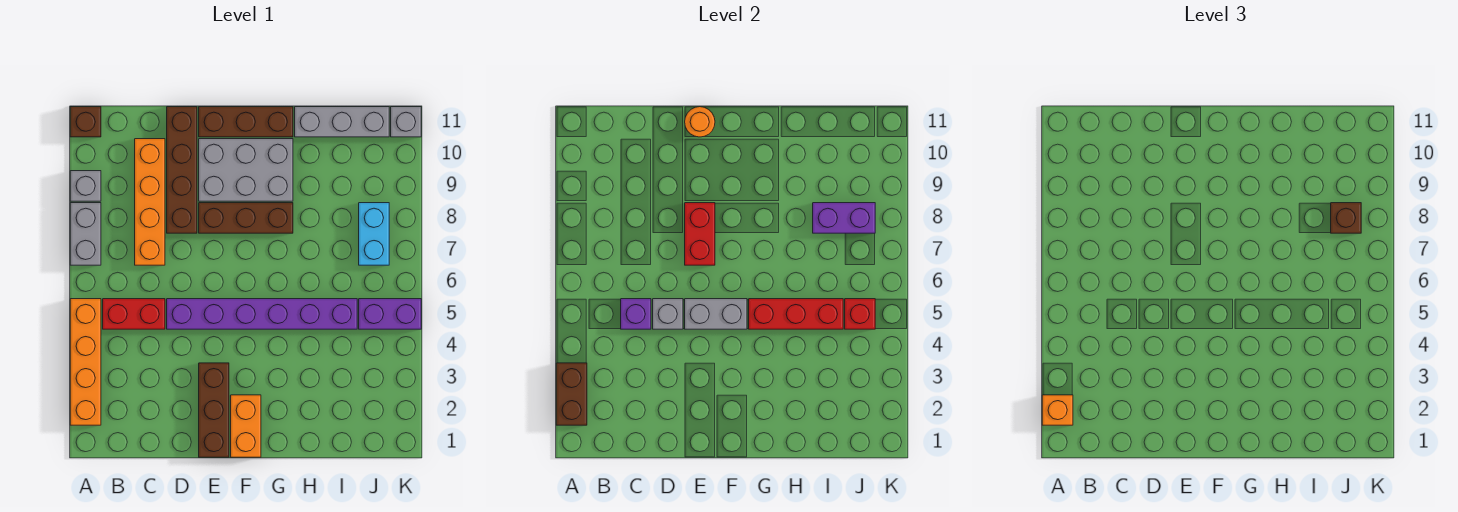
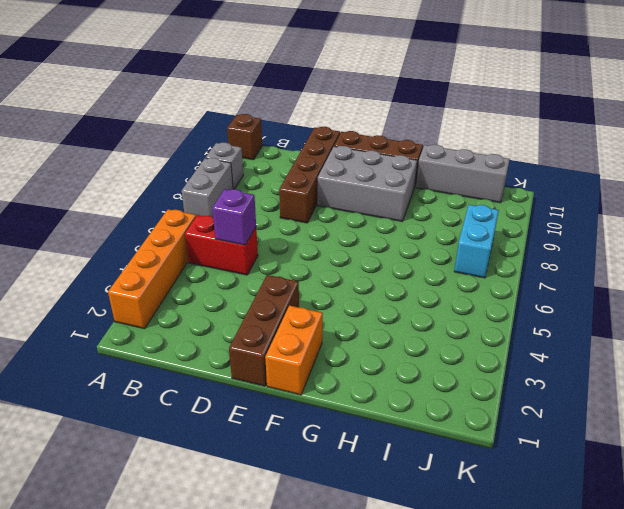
none -> orange brick C7:C10 level 1
none -> purple brick D5:I5 level 1
none -> brown brick E8:G8 level 1

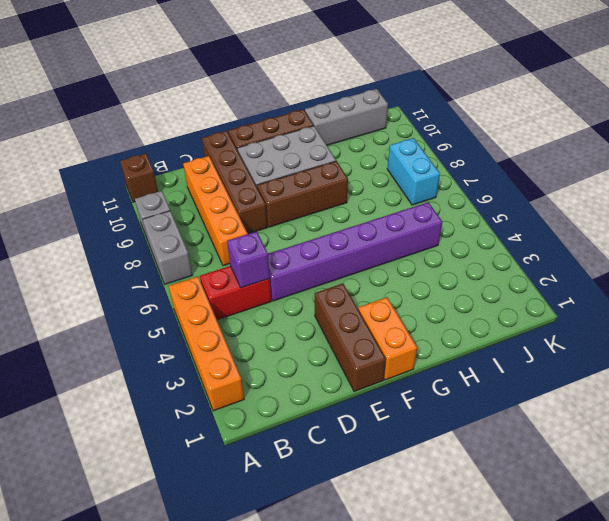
none -> purple brick J5:K5 level 1
none -> grey brick K11 level 1
none -> brown brick A2:A3 level 2

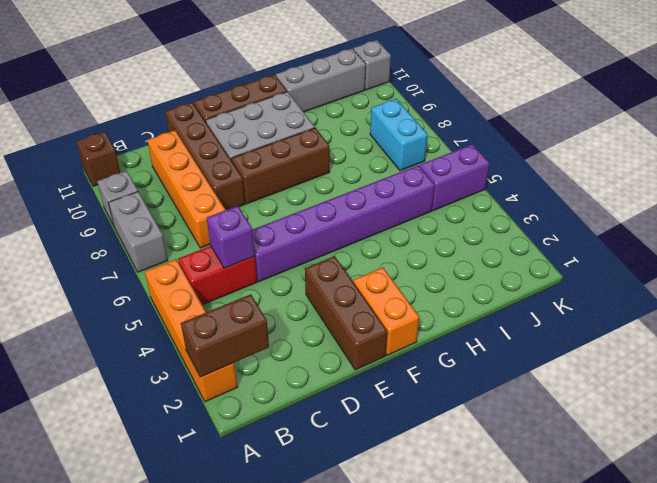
brown brick A2:B2 level 2 -> brown brick A2:A3 level 2
none -> grey brick D5 level 2
none -> grey brick E5:F5 level 2
none -> red brick E7:E8 level 2

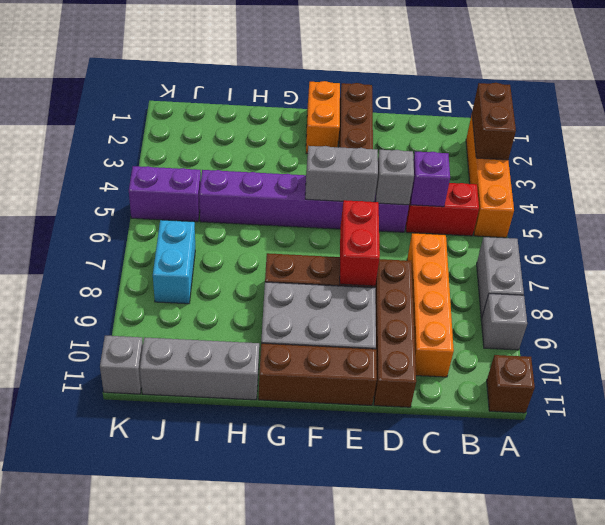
none -> orange round brick E11 level 2
none -> red brick G5:I5 level 2
none -> purple brick I8:J8 level 2

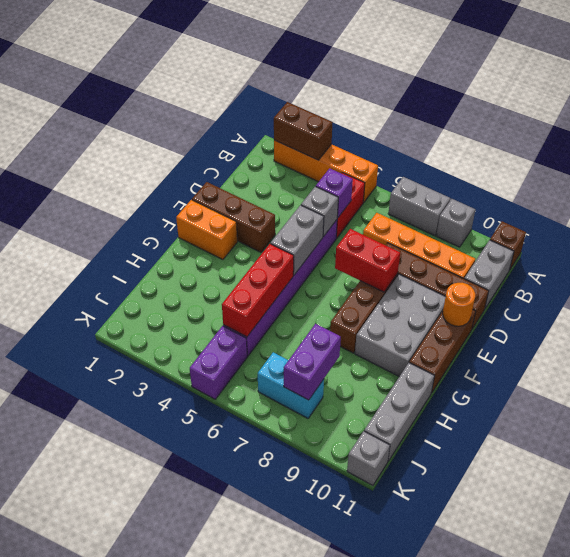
grey brick B11:C11 level 1 -> none
none -> red brick J5 level 2
none -> orange brick A2 level 3
none -> brown brick J8 level 3

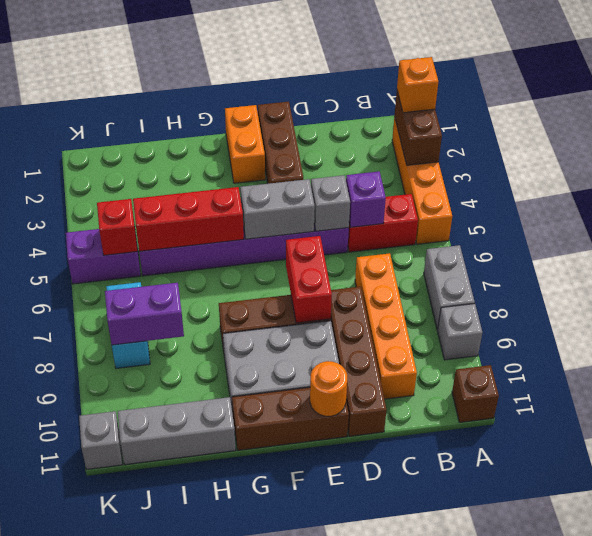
none -> brown brick J8 level 3

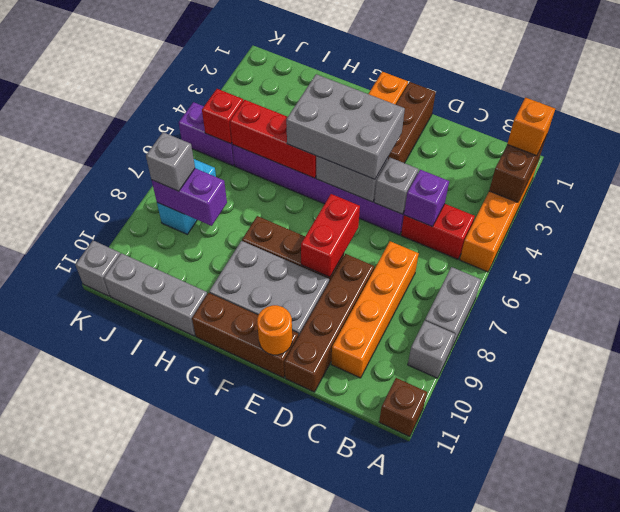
grey brick E4:G5 level 3 -> none
grey brick J8 level 3 -> brown brick J8 level 3

